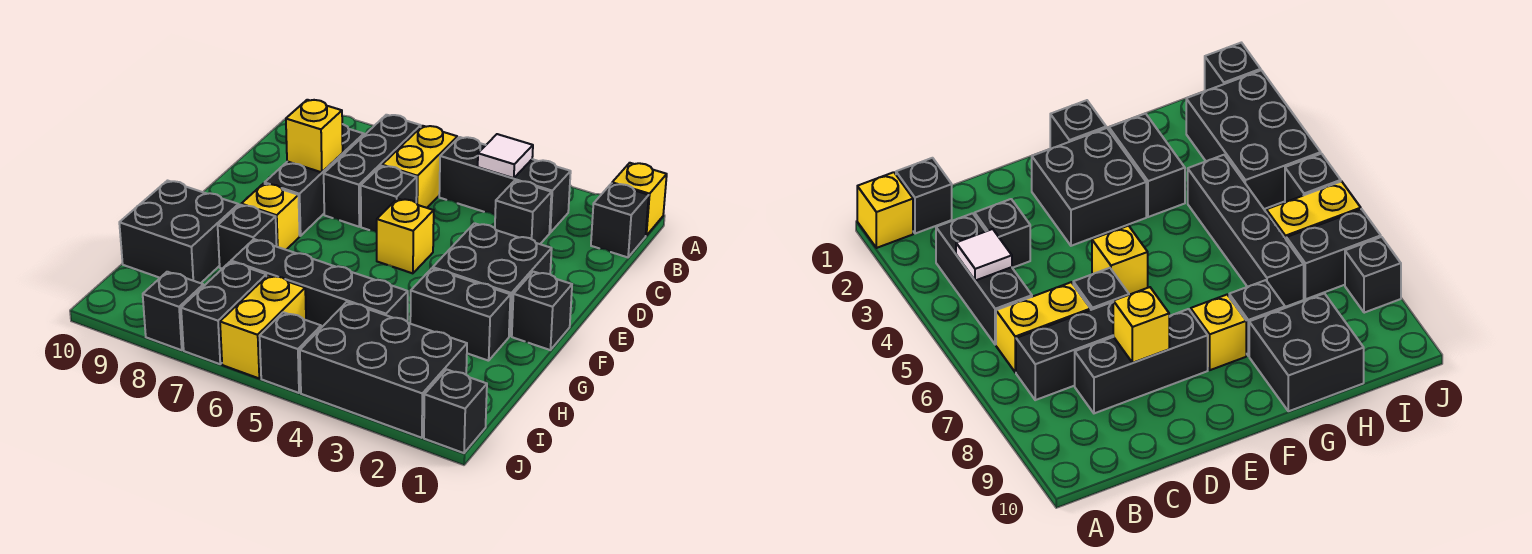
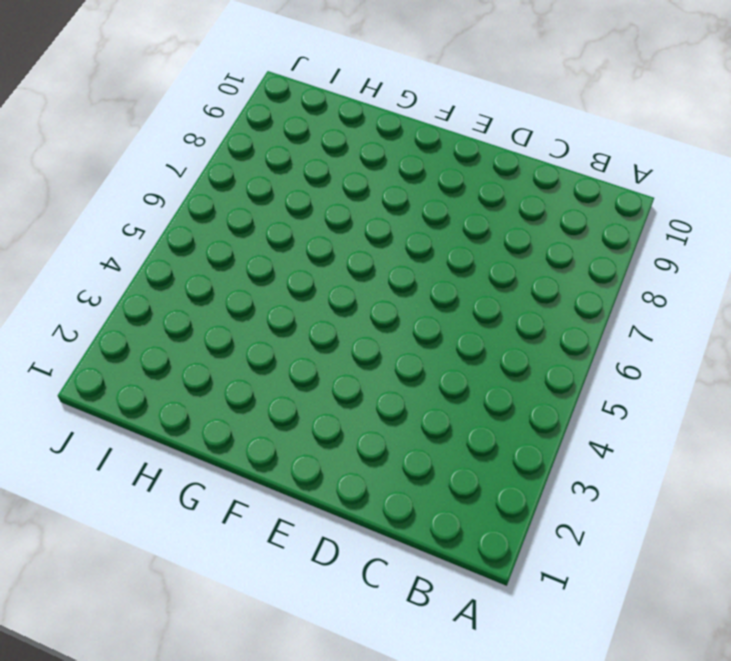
none -> yellow brick A1 level 1
none -> black brick B1 level 1
none -> black brick B3:B5 level 1

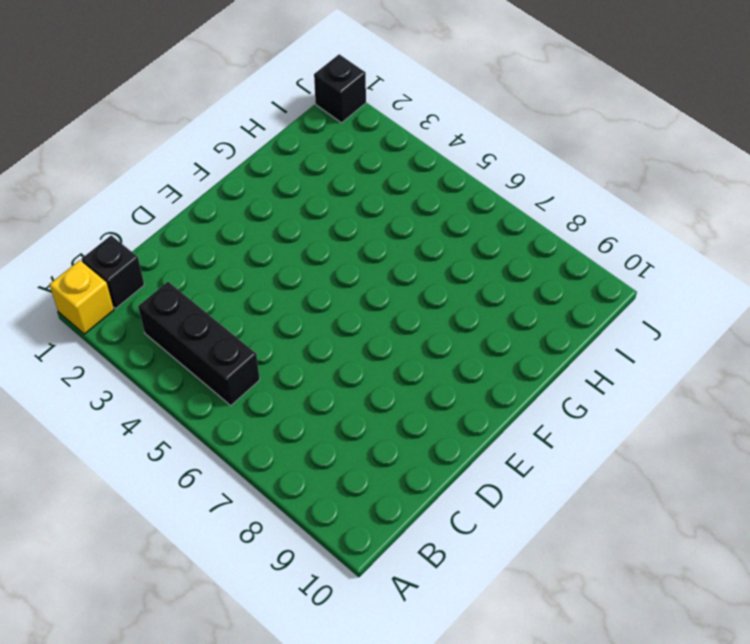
none -> yellow brick B6:C6 level 1
none -> black brick B7:D7 level 1
none -> black brick C3 level 1

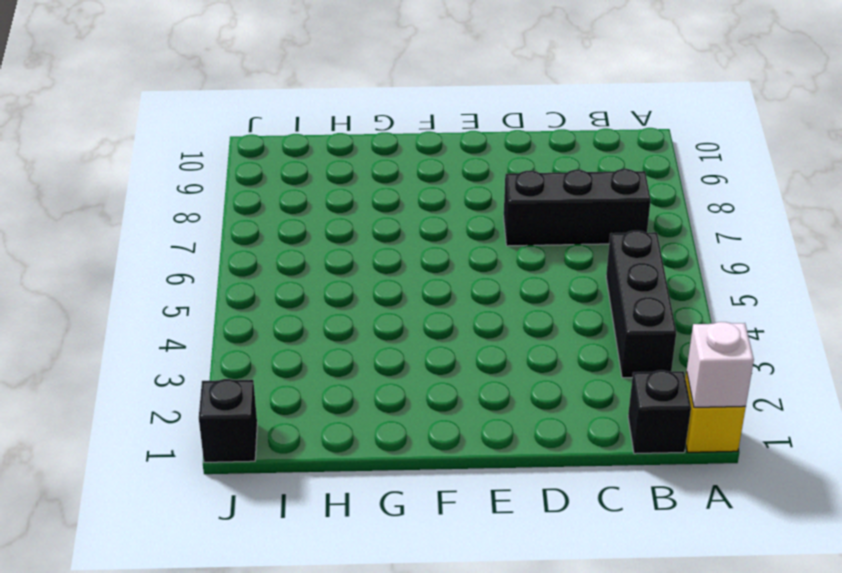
white brick A1 level 2 -> none
none -> yellow brick B6:C6 level 1
none -> black brick C3 level 1
none -> black brick C8:E8 level 1

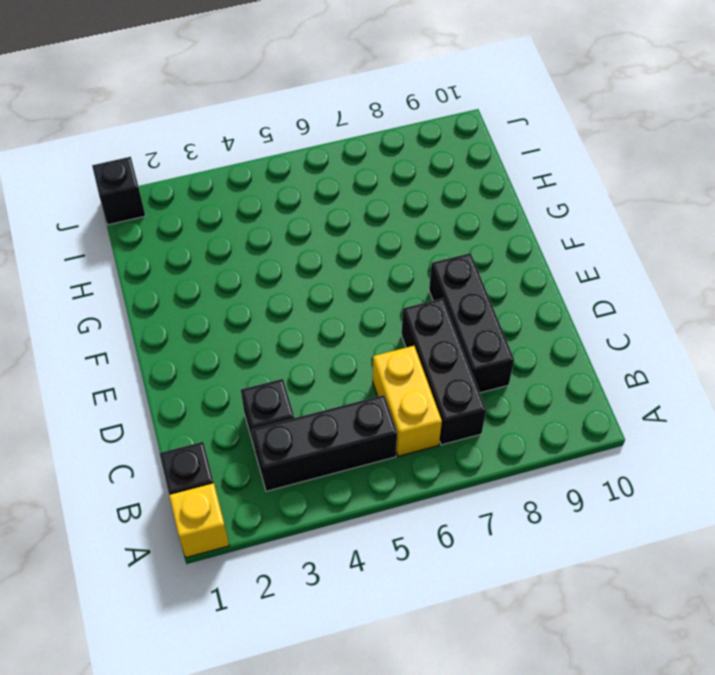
none -> black brick D6 level 1
none -> black brick E2:F3 level 1
none -> yellow brick E5 level 1

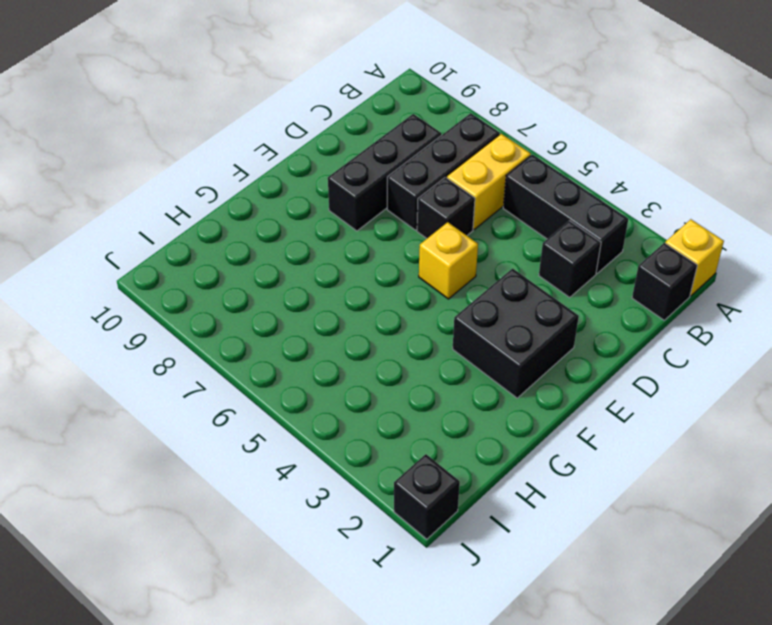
none -> black brick F1 level 1
none -> yellow brick F8 level 1
none -> black brick G2:G3 level 1

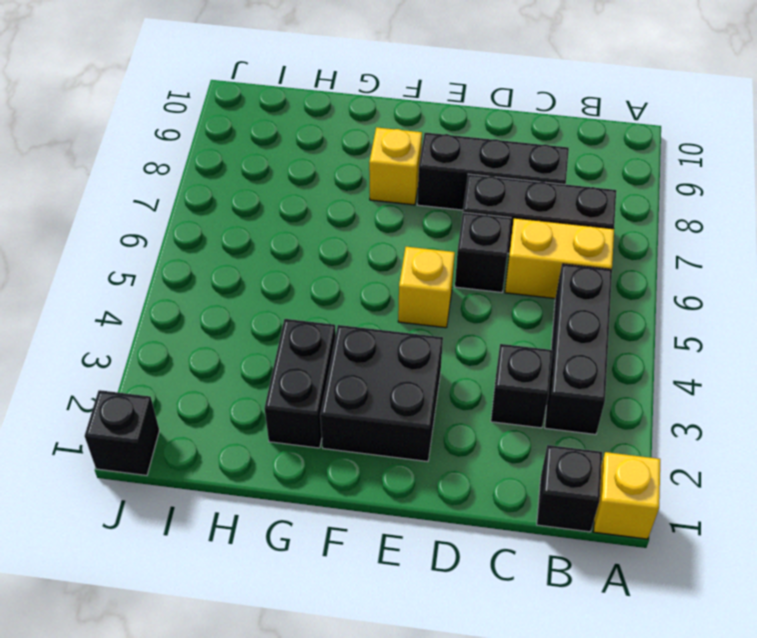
none -> black brick F1 level 1
none -> black brick G8 level 1
none -> black brick G9:H10 level 1

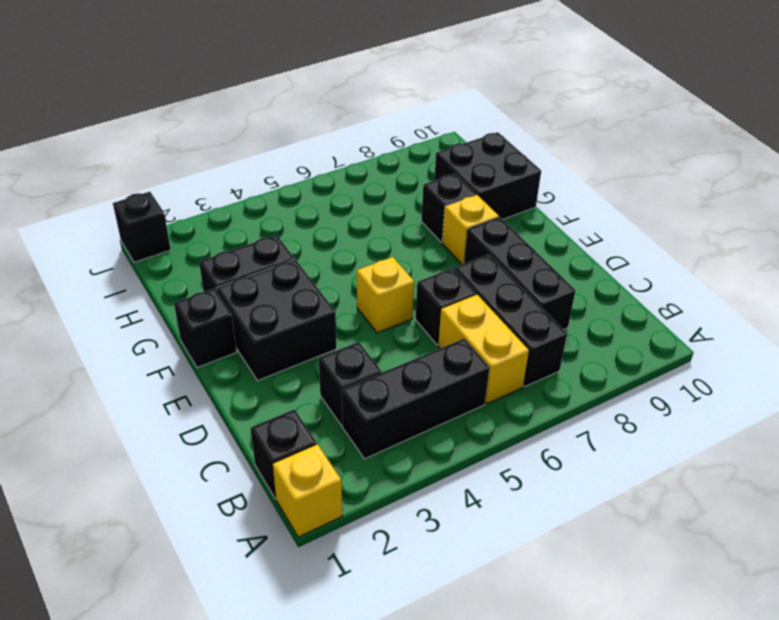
none -> black brick H4:H7 level 1
none -> black brick I2:J4 level 1
none -> yellow brick I6:J6 level 1

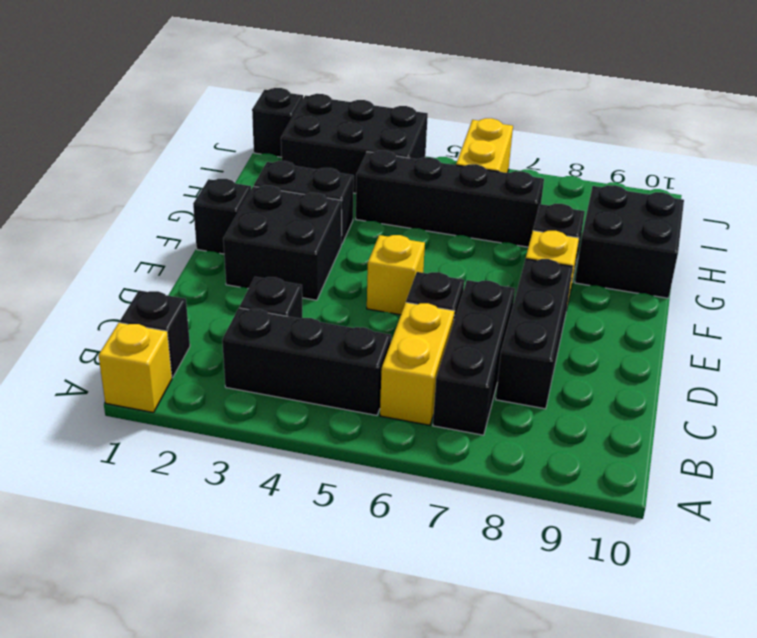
none -> black brick I7:J7 level 1
none -> black brick J5 level 1
none -> black brick J8 level 1

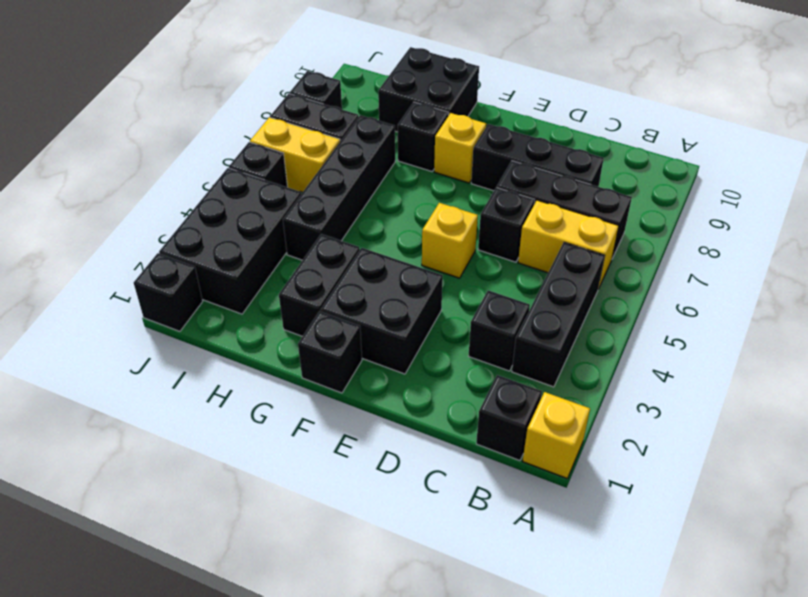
none -> white tile B4 level 2
none -> yellow brick D8 level 2

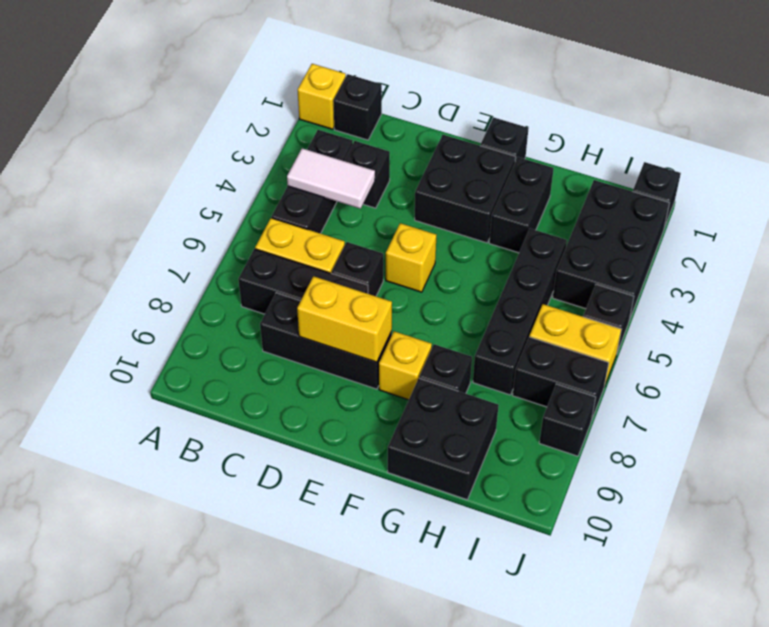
white tile B4:C4 level 2 -> white tile B4 level 2
yellow brick D8:E8 level 2 -> yellow brick D8 level 2

